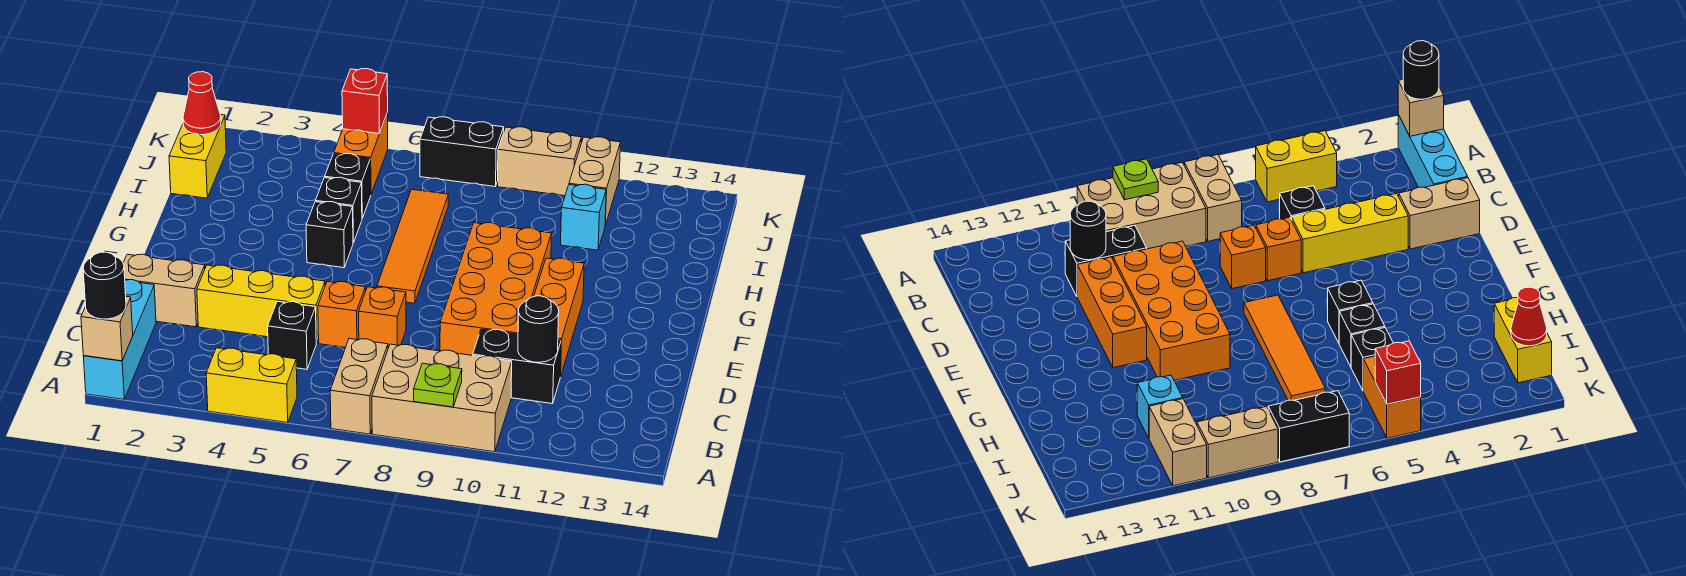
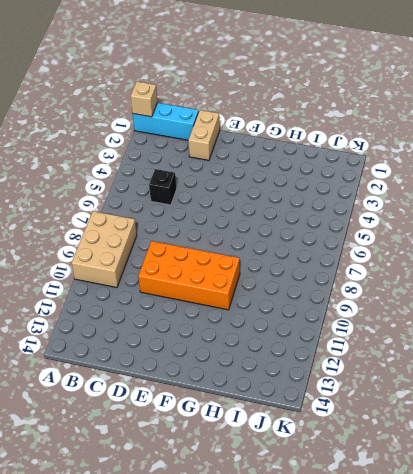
none -> yellow brick A4:A5 level 1
none -> tan brick A7:B7 level 1
none -> black brick C10:C11 level 1

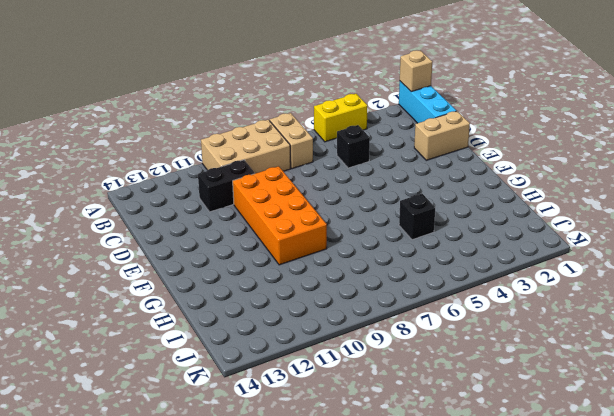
none -> yellow brick D3:D5 level 1
none -> orange brick D6 level 1
none -> orange brick D7 level 1

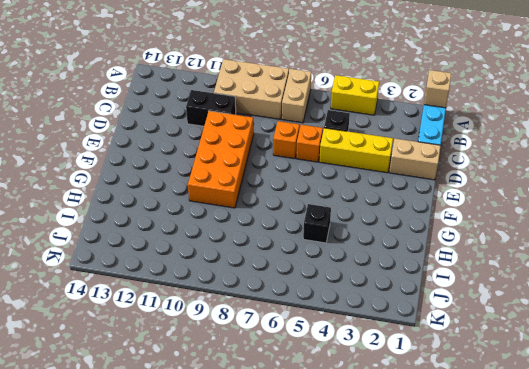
none -> orange brick D11:F11 level 1
none -> orange tile F7:I7 level 1
none -> black brick G5 level 1

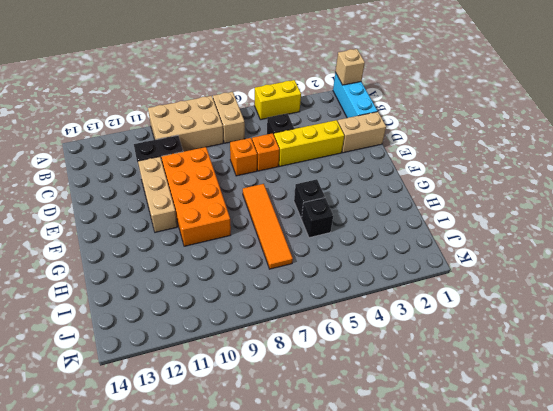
tan brick D11:F11 level 1 -> orange brick D11:F11 level 1
none -> yellow brick I1:J1 level 1
none -> black brick I5 level 1
none -> cyan brick I11 level 1

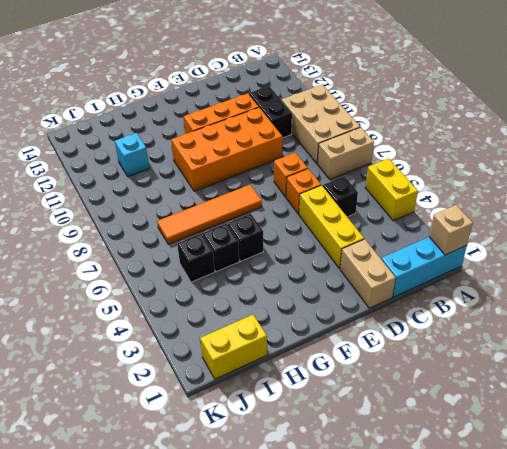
none -> orange brick J5:K5 level 1
none -> tan brick J11:K11 level 1
none -> black brick K7:K8 level 1

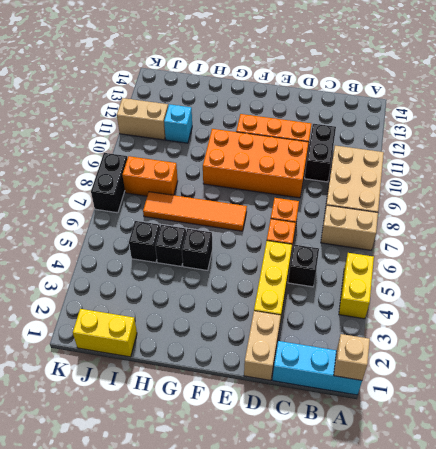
orange brick I8:J8 level 1 -> orange brick J5:K5 level 1
none -> tan brick K9:K10 level 1
none -> lime plate A9 level 2
none -> black round brick C11 level 2

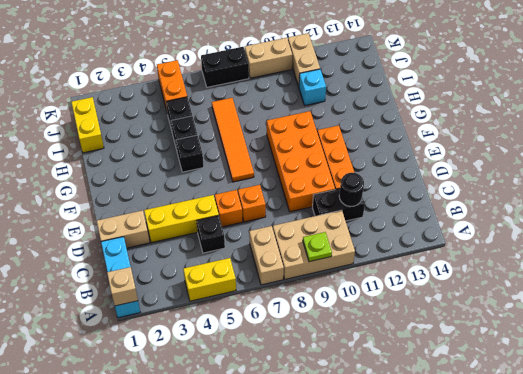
none -> red cone J1 level 2
none -> red brick K5 level 2
none -> black round brick A1 level 3

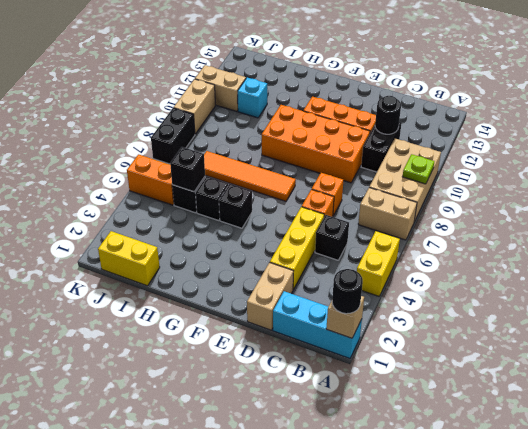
black brick I5 level 2 -> none
none -> red cone J1 level 2
none -> red brick K5 level 2

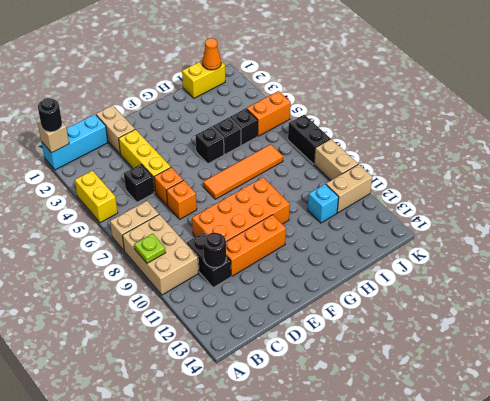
orange cone J1 level 2 -> red cone J1 level 2
none -> red brick K5 level 2

